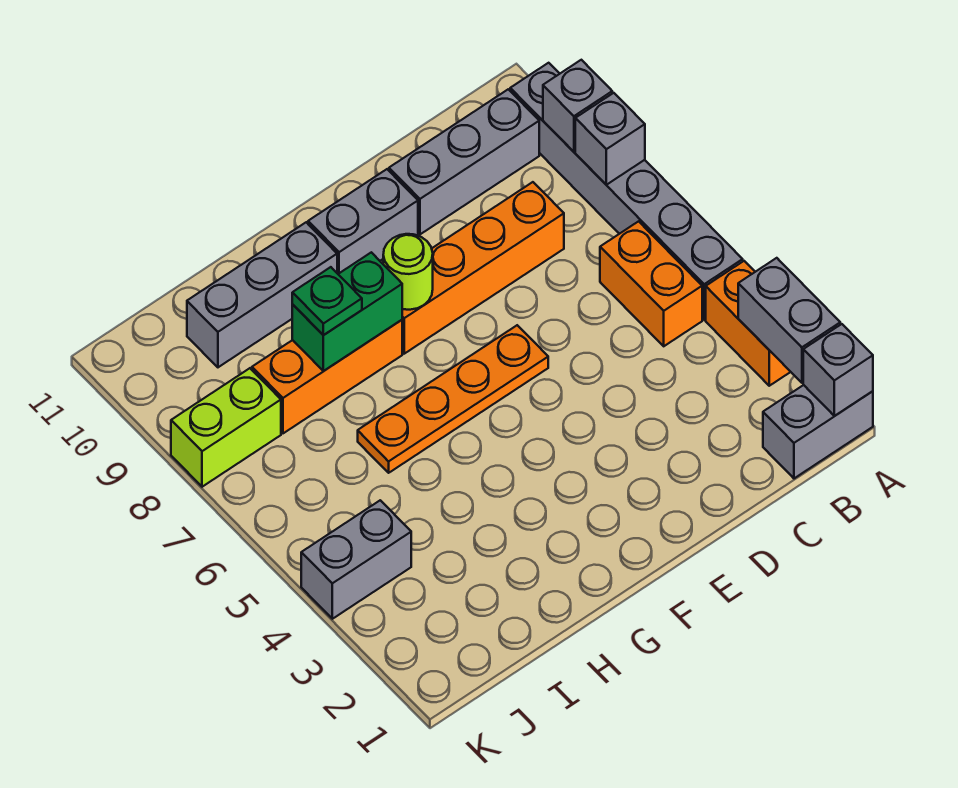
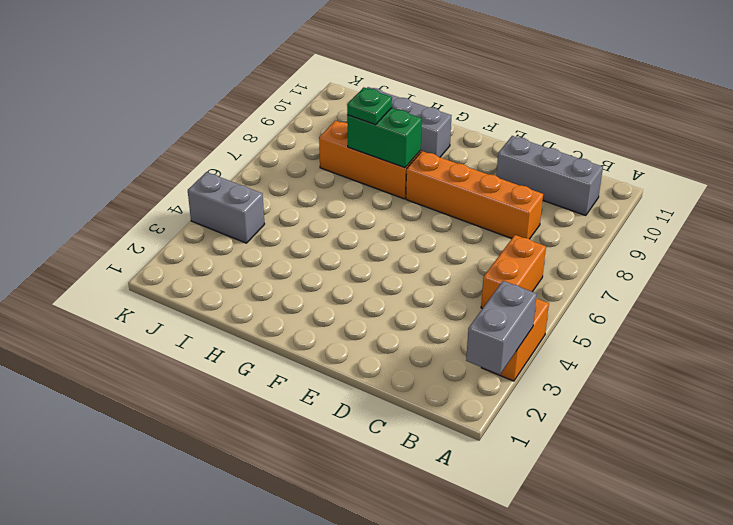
none -> grey brick A1:B1 level 1
none -> grey brick A5:A10 level 1
none -> orange plate E6:H6 level 1

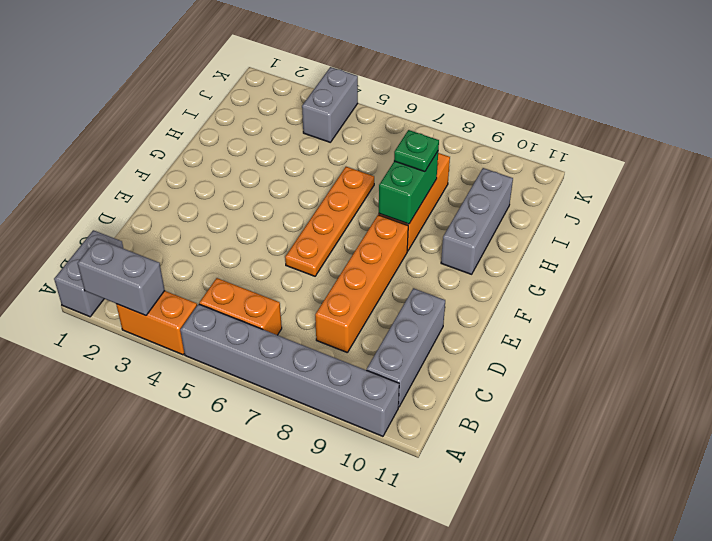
none -> grey brick E10:F10 level 1
none -> lime brick J8:K8 level 1
none -> grey brick A1 level 2

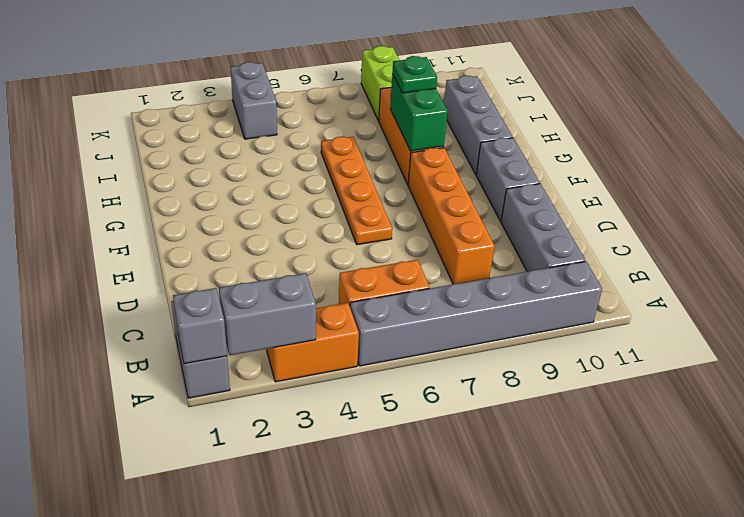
none -> grey brick A8 level 2
none -> grey brick A9 level 2
none -> lime round brick F8 level 2

